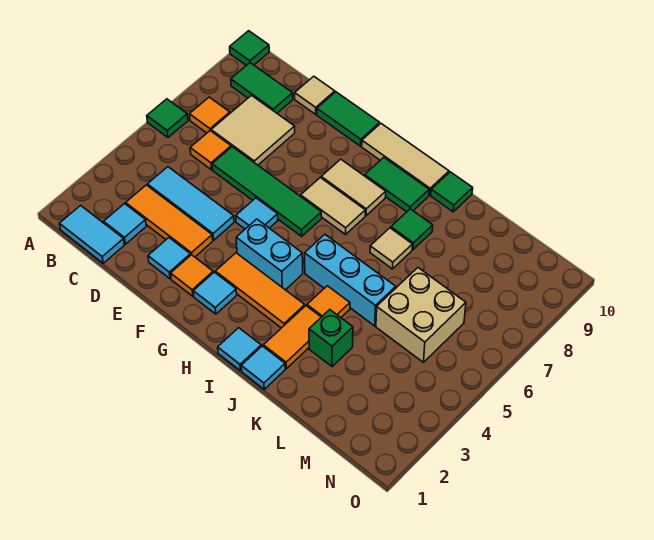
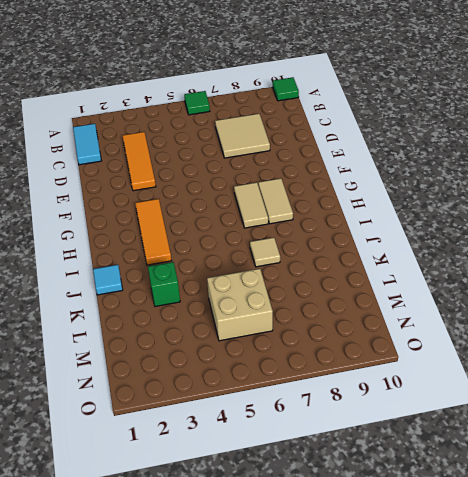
none -> orange tile B7 level 1
none -> green tile B9:C9 level 1
none -> cyan tile C2 level 1
none -> cyan tile C4:E4 level 1

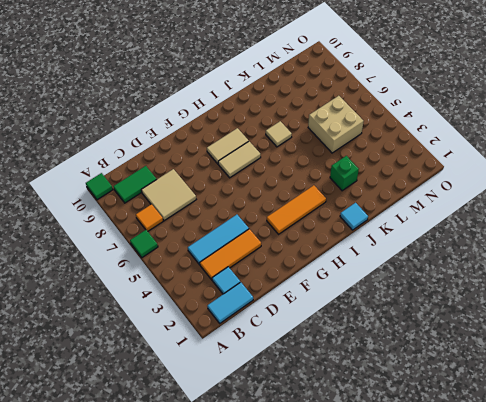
none -> orange tile C6 level 1
none -> green tile D6:G6 level 1
none -> tan tile D10 level 1
none -> cyan tile E2 level 1

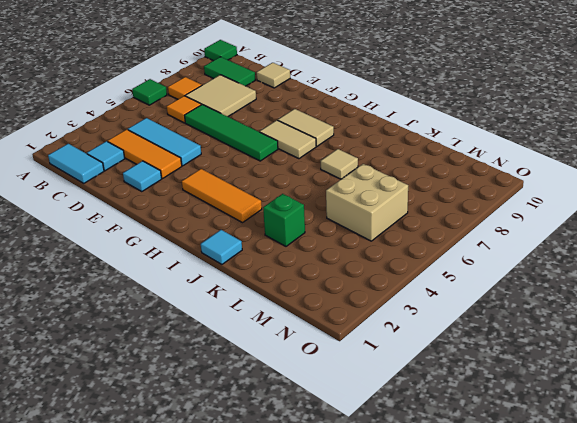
none -> green tile E10:F10 level 1
none -> orange tile F2 level 1
none -> cyan tile F5 level 1
none -> cyan tile G2 level 1

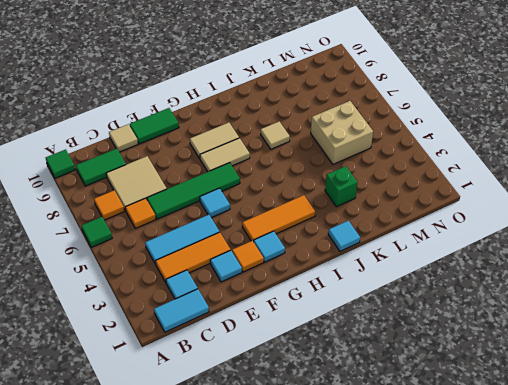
none -> cyan brick G4:H4 level 1
none -> tan tile G10:I10 level 1
none -> green tile H9:I9 level 1
none -> cyan tile I1 level 1

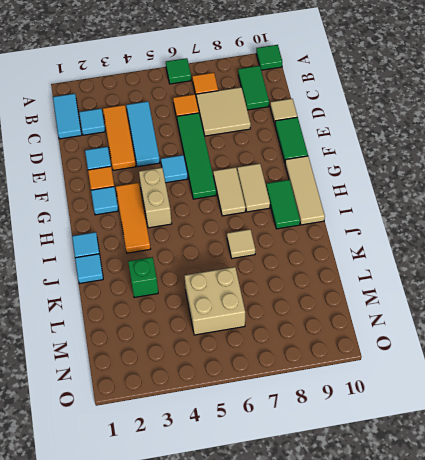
tan brick G4:H4 level 1 -> cyan brick G4:H4 level 1
none -> cyan brick I5:K5 level 1
none -> orange tile J2:J3 level 1
none -> orange tile J4 level 1
none -> green tile J8 level 1

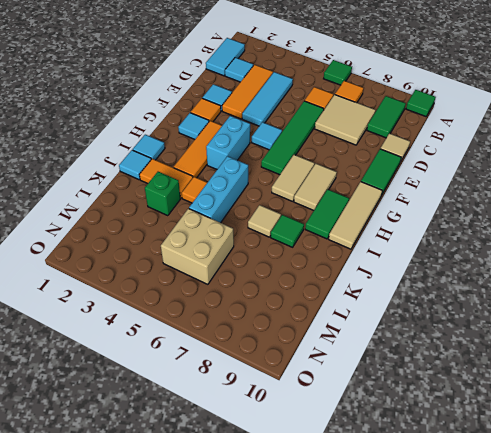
none -> green tile J10 level 1

